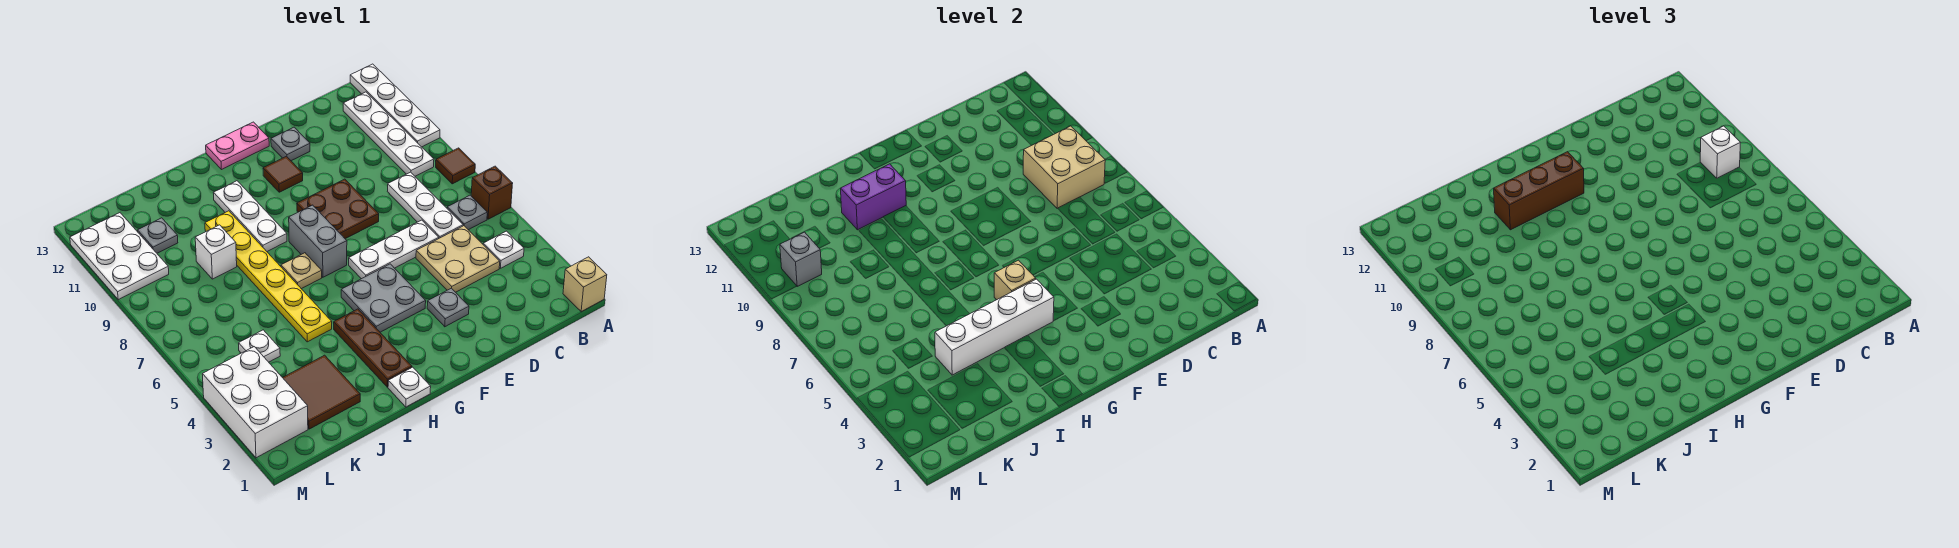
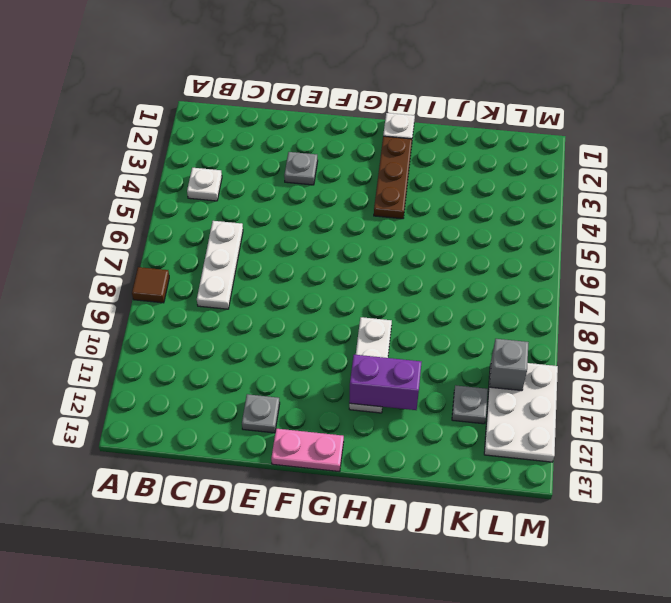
none -> tan brick A1 level 1
none -> brown brick A6 level 1
none -> white plate A10:A13 level 1
none -> grey plate B6 level 1

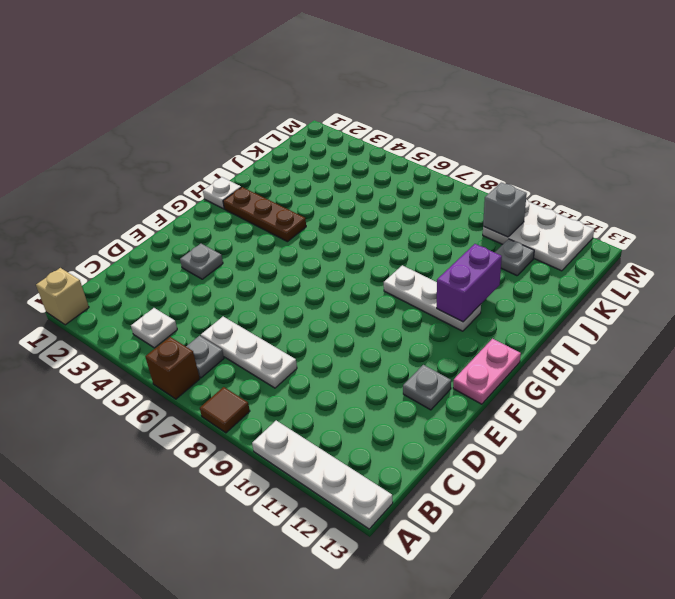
none -> white plate B9:B12 level 1
none -> tan plate C4:D5 level 1
none -> white plate D6:F6 level 1
none -> brown plate E8:F9 level 1

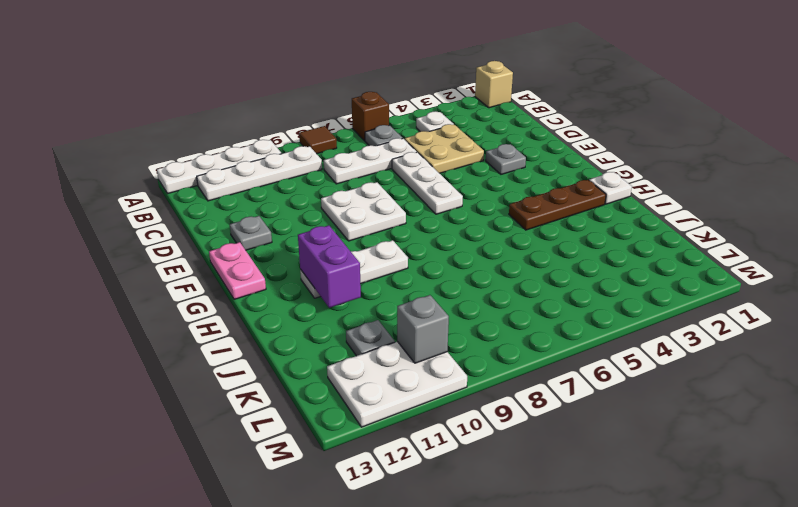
white plate E8:F9 level 1 -> brown plate E8:F9 level 1
none -> grey plate F4:G5 level 1
none -> brown tile F11 level 1
none -> grey brick G7:G8 level 1
none -> tan plate H7 level 1

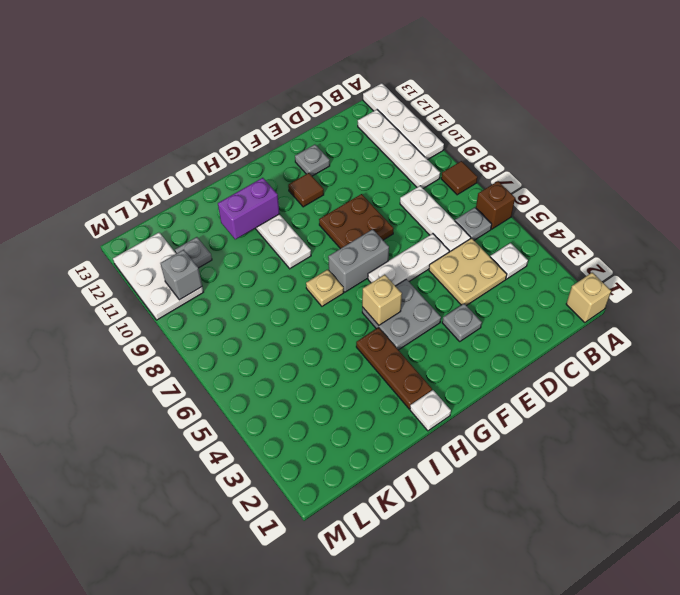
grey brick F7:G7 level 1 -> grey brick G7:G8 level 1
none -> pink plate F13:G13 level 1
none -> yellow plate I5:I10 level 1
none -> brown tile J2:K3 level 1
none -> white brick J9 level 1

